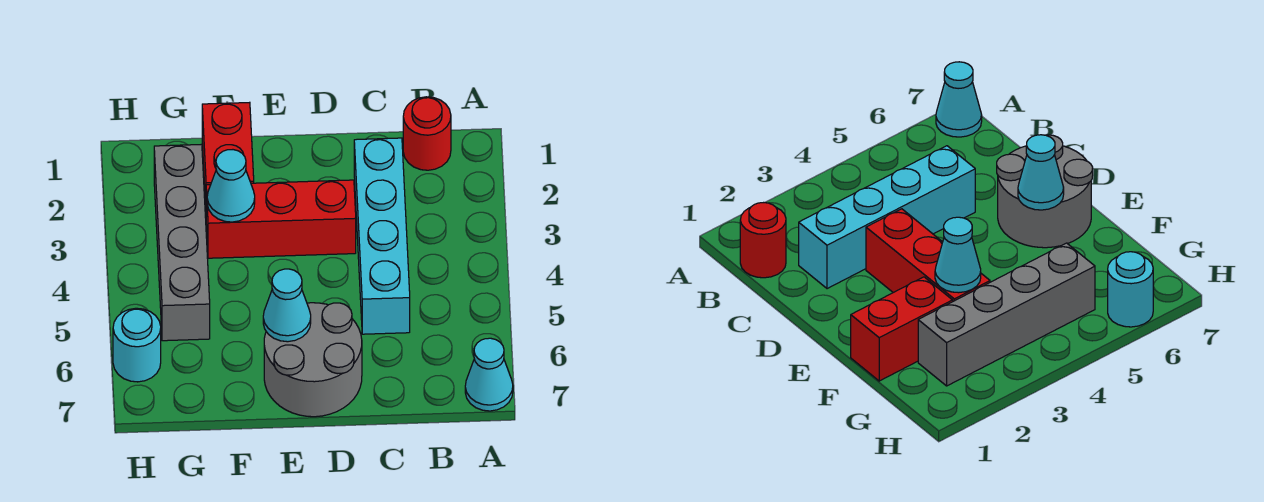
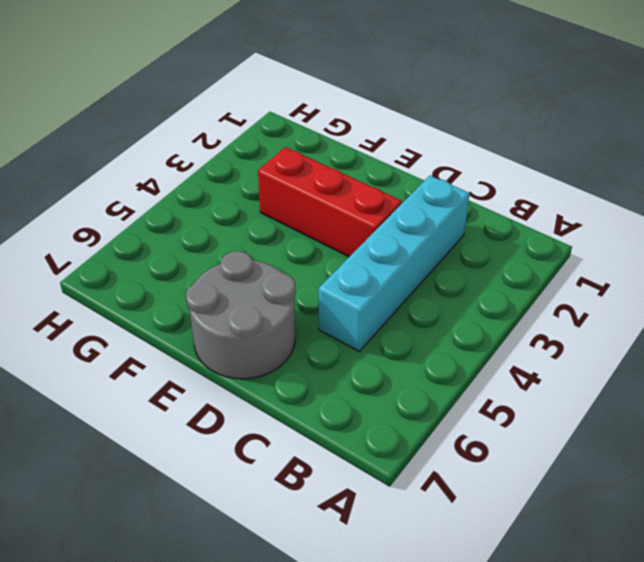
none -> cyan cone A7 level 1
none -> red round brick B1 level 1

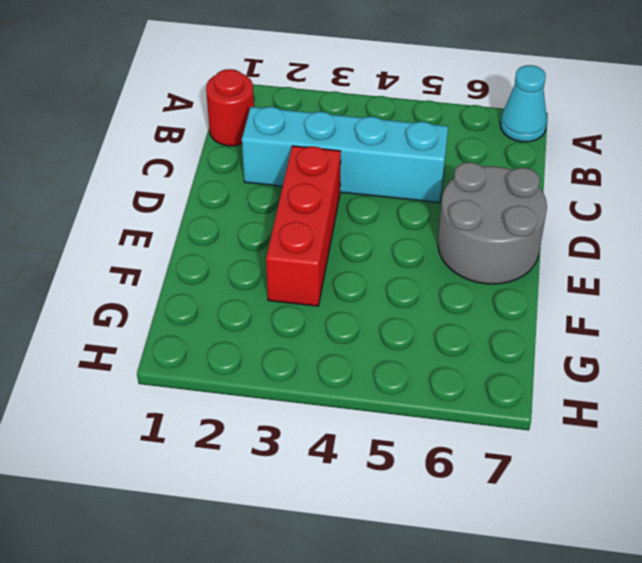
none -> red brick F1:F2 level 1
none -> grey brick G2:G5 level 1

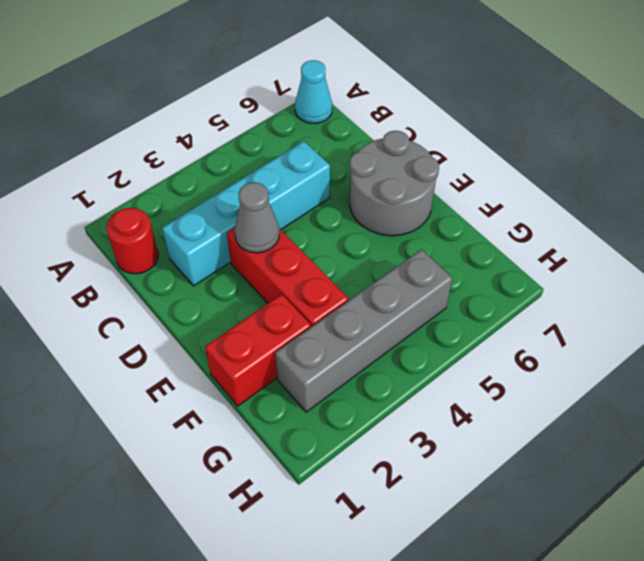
grey cone D3 level 2 -> none
none -> cyan round brick H6 level 1
none -> cyan cone E6 level 2

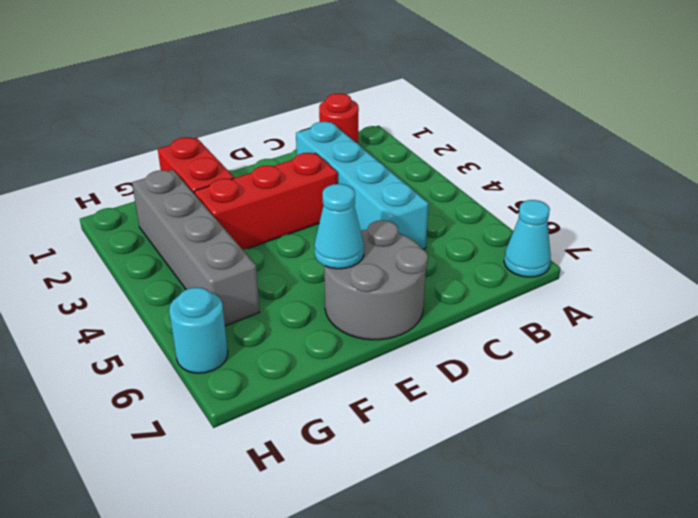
none -> cyan cone F3 level 2

